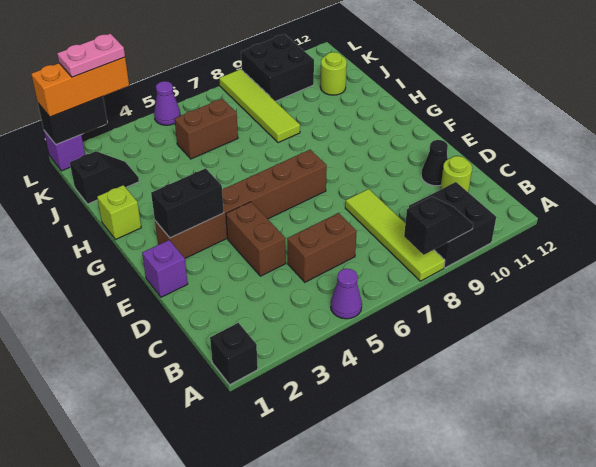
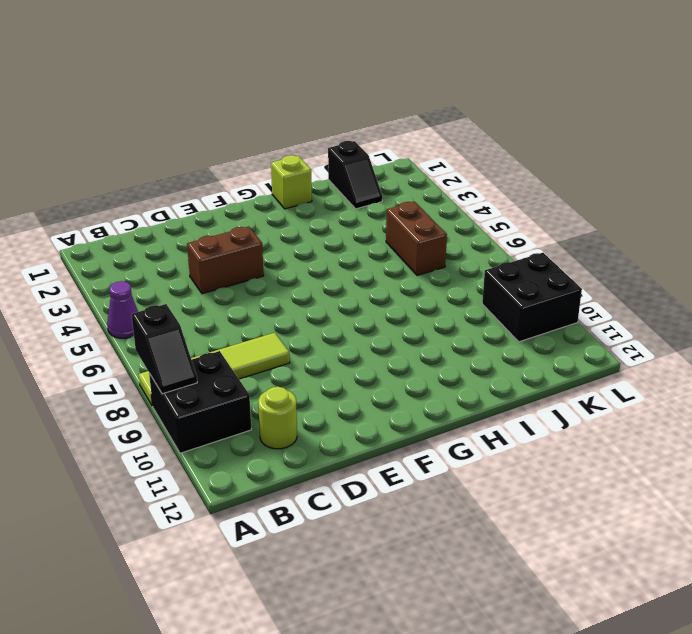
none -> black brick A1 level 1
none -> brown brick C5:C6 level 1
none -> black cone D11 level 1

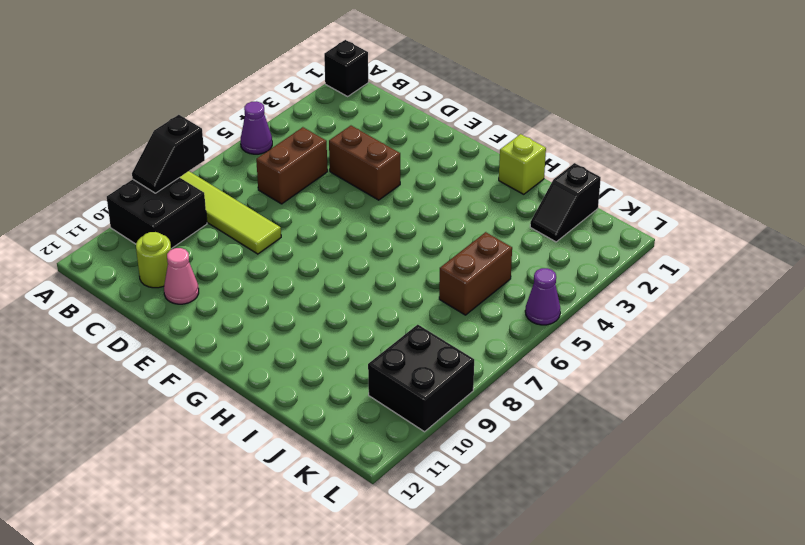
pink cone D11 level 1 -> black cone D11 level 1
none -> purple brick E1 level 1
none -> brown brick F2:F7 level 1
none -> lime tile I8:L8 level 1

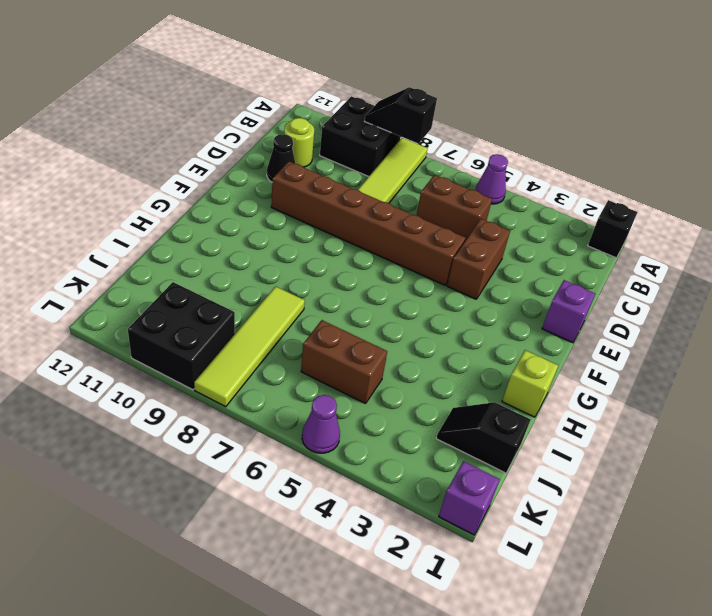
brown brick E5:E10 level 1 -> brown brick F2:F7 level 1
none -> lime round brick J11 level 1
none -> black brick F2:F3 level 2
none -> black brick L1:L2 level 2

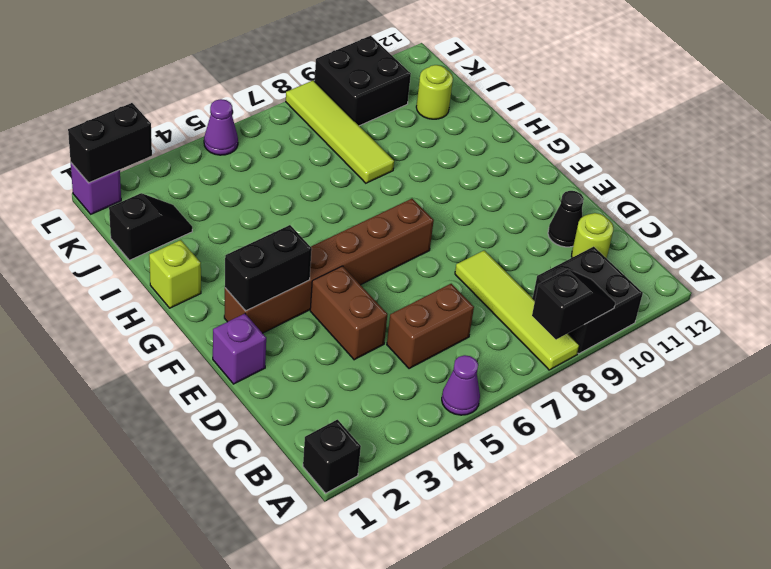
none -> brown brick J5:J6 level 1
none -> orange brick L1:L3 level 3
none -> pink plate L2:L3 level 4

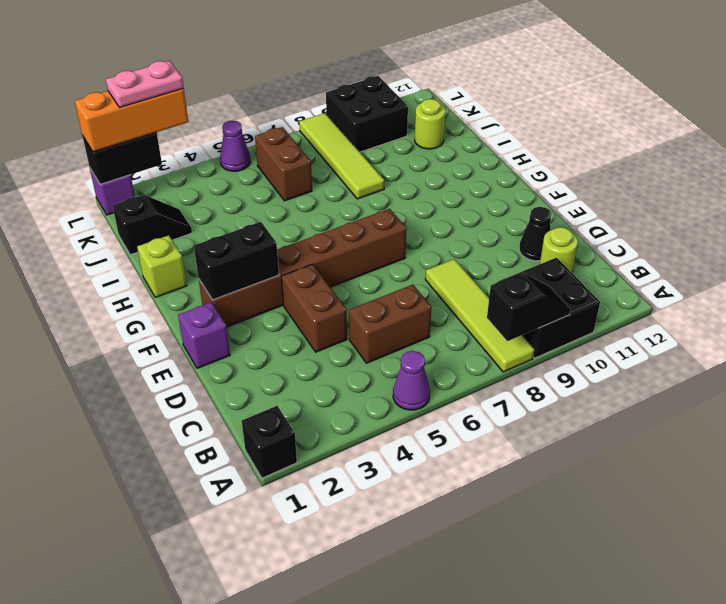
brown brick J6:K6 level 1 -> brown brick J5:J6 level 1

